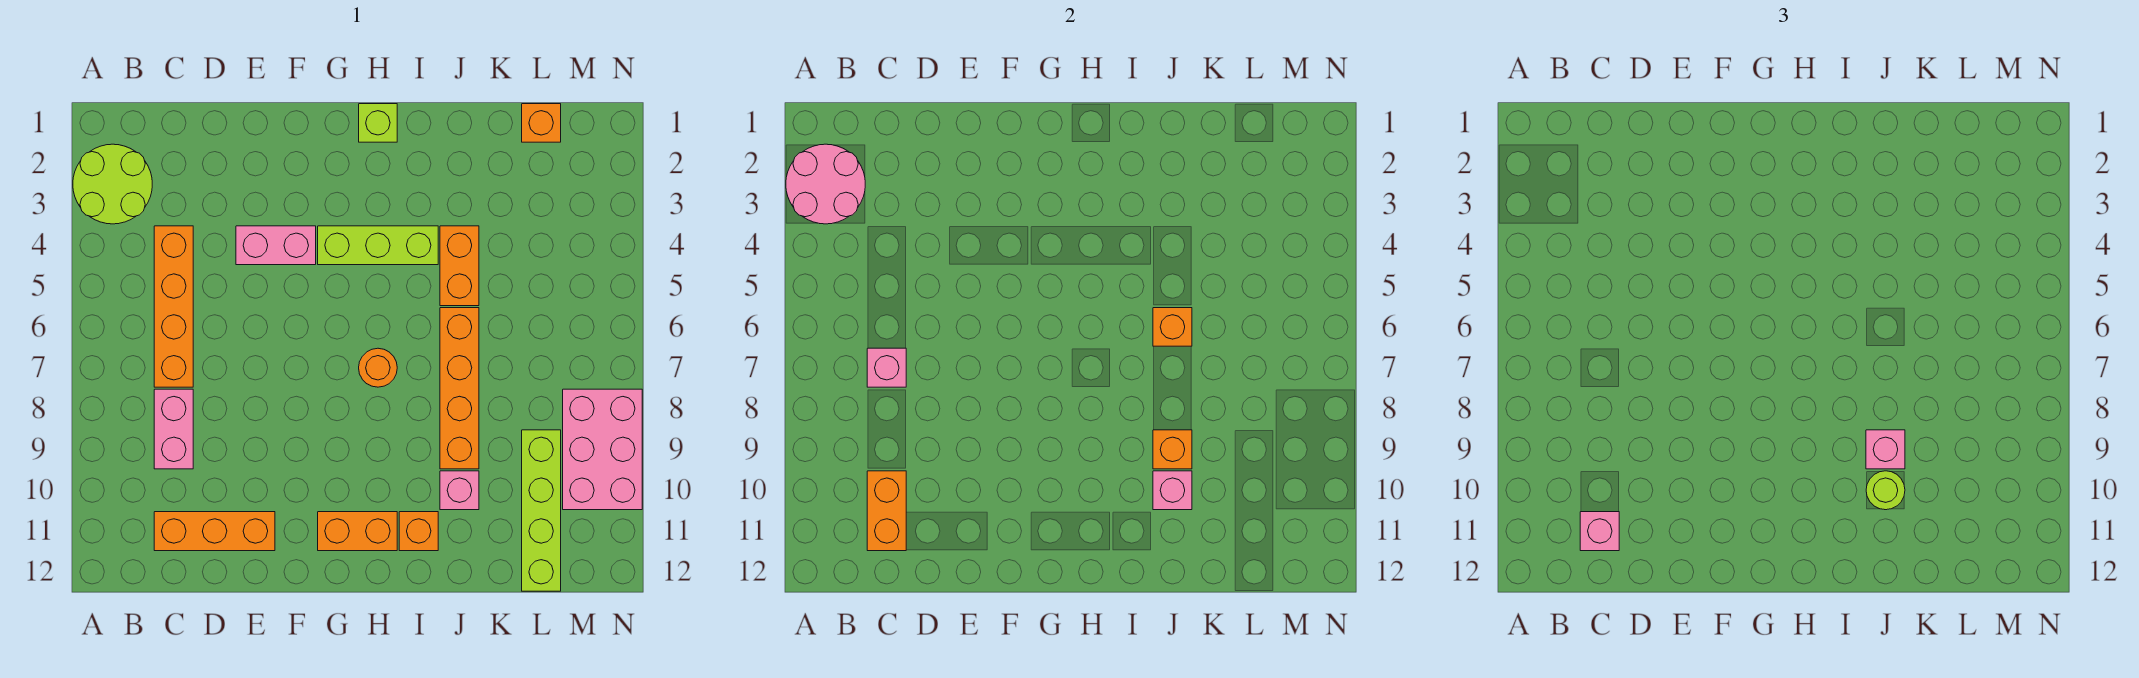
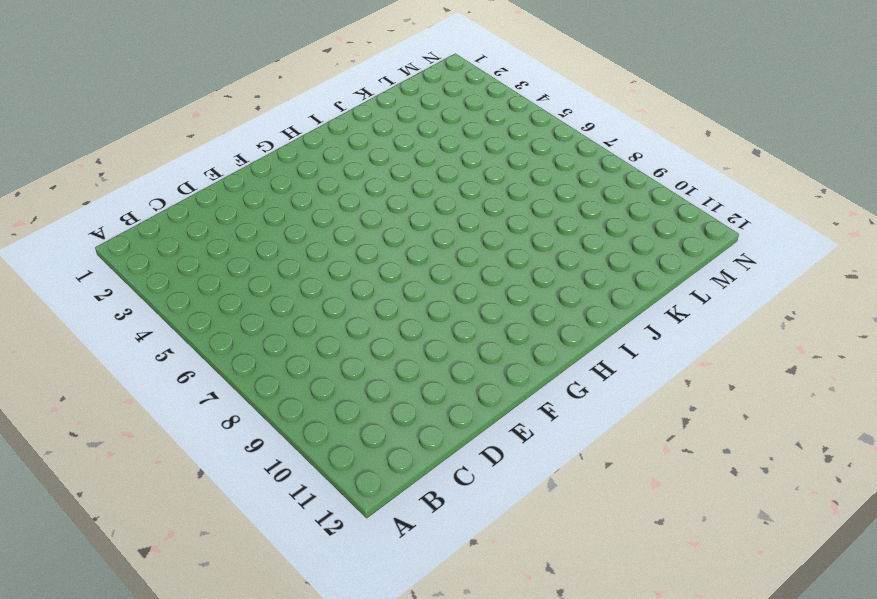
none -> lime round brick A2:B3 level 1
none -> orange brick C4:C7 level 1
none -> pink brick C8:C9 level 1

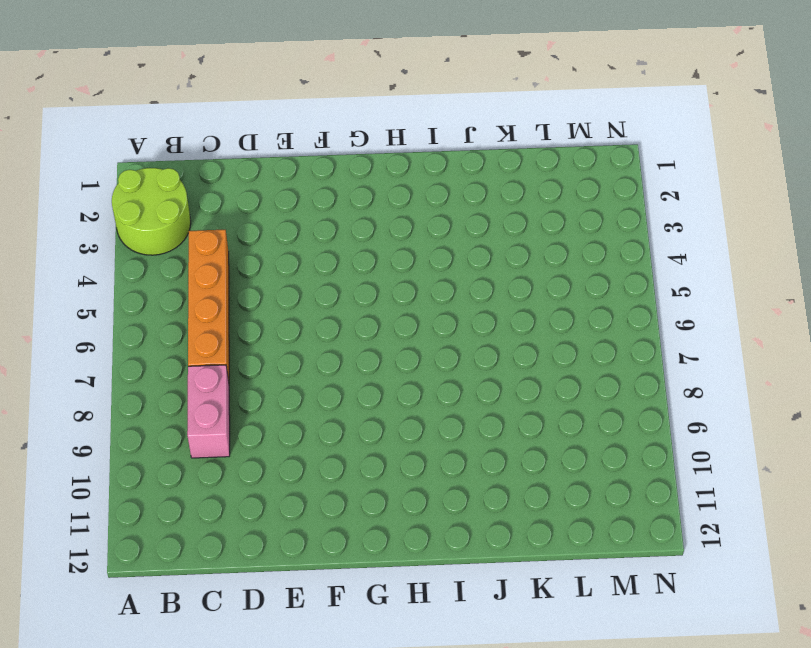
none -> orange brick C11:E11 level 1
none -> pink brick E4:F4 level 1
none -> lime brick G4:I4 level 1

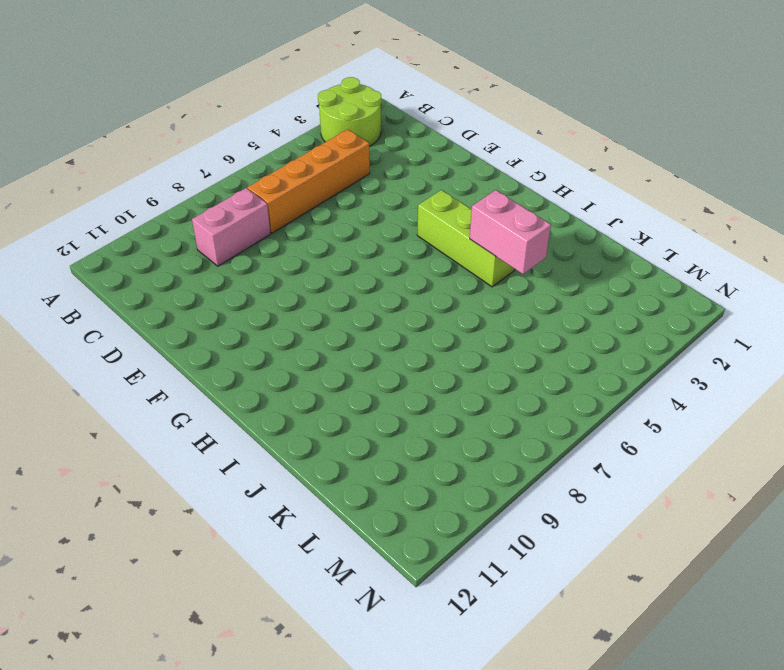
pink brick I4:J4 level 2 -> pink brick E4:F4 level 1
none -> orange brick C11:E11 level 1
none -> orange brick G11:H11 level 1
none -> lime brick H1 level 1

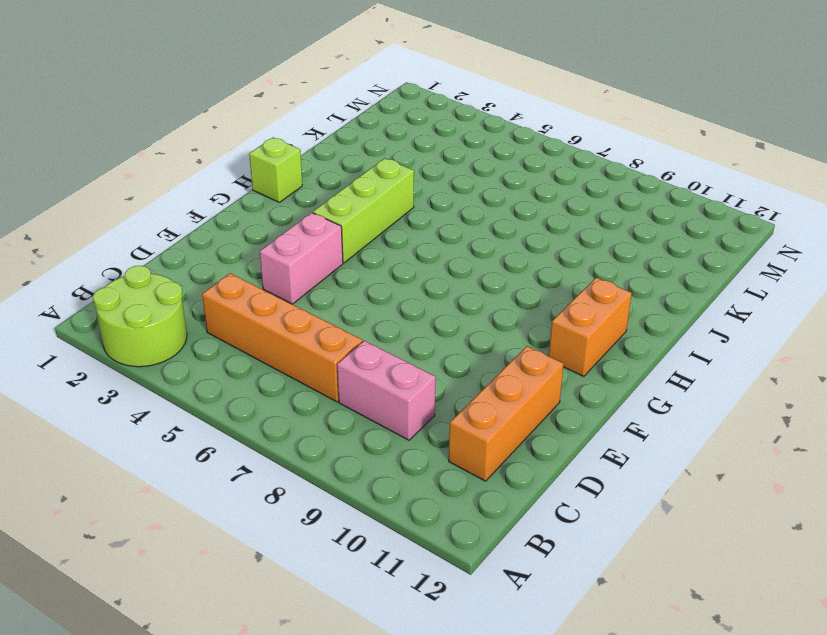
none -> orange round brick H7 level 1
none -> orange brick I11 level 1
none -> orange brick J4:J5 level 1

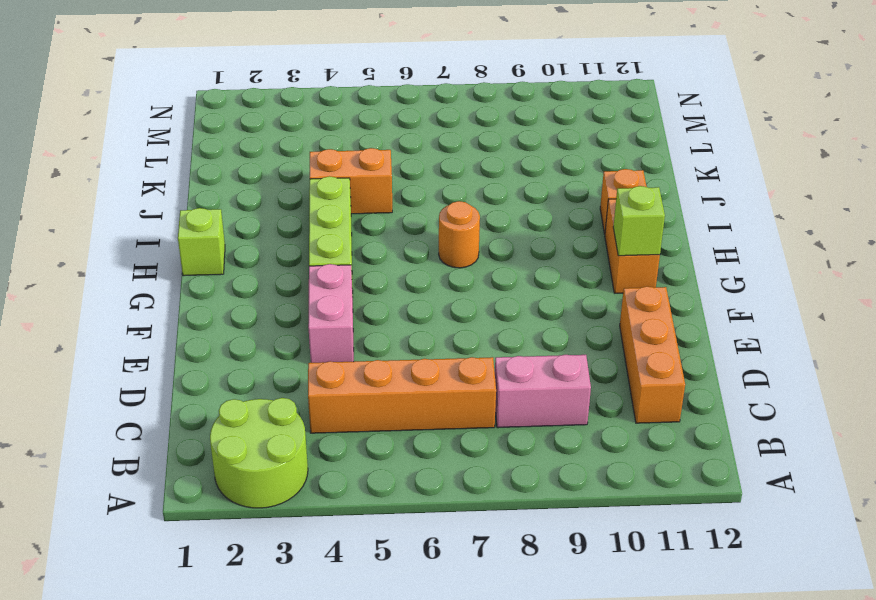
lime brick G11 level 2 -> none
none -> orange brick J6:J9 level 1
none -> pink brick J10 level 1
none -> orange brick L1 level 1

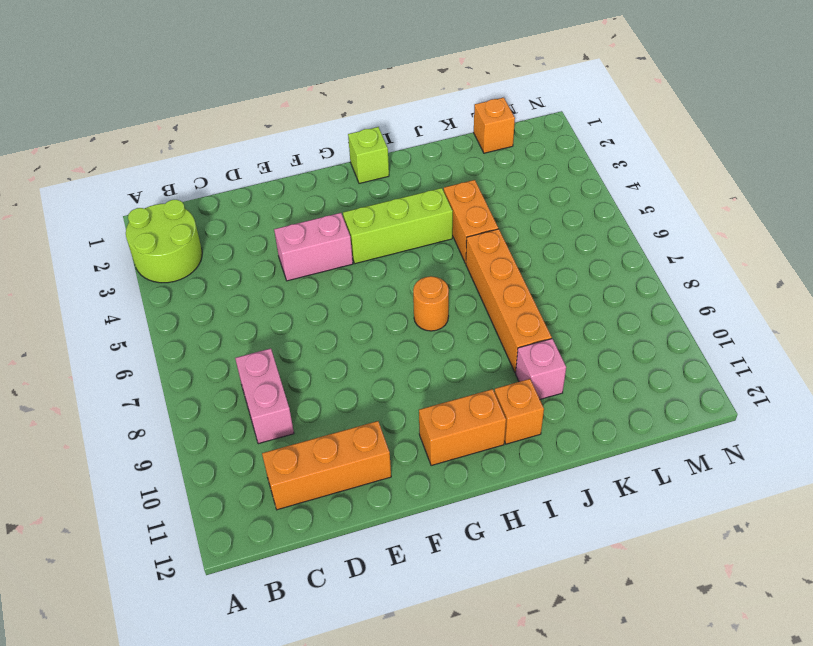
none -> orange brick C4:C7 level 1
none -> lime brick L9:L12 level 1
none -> pink brick M8:N10 level 1

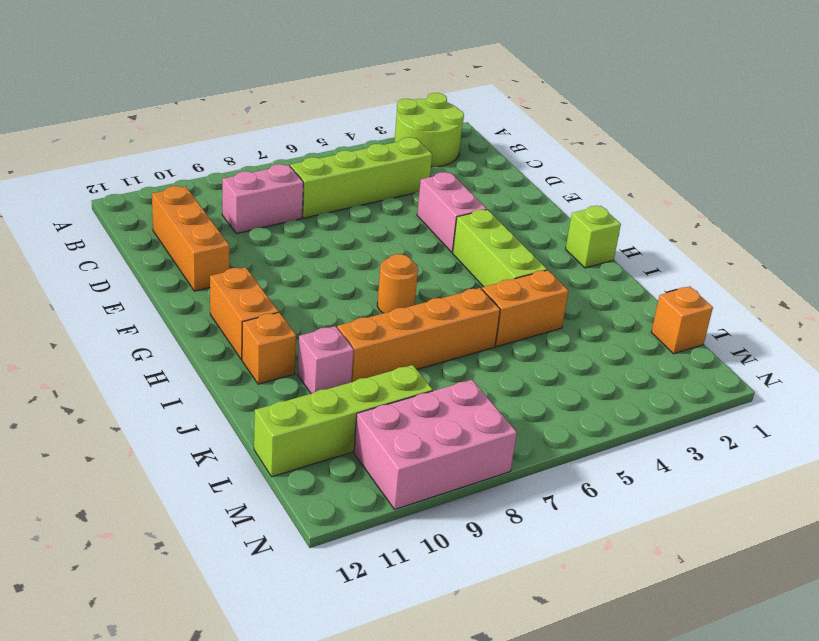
lime brick C4:C7 level 1 -> orange brick C4:C7 level 1
none -> pink round brick A2:B3 level 2
none -> pink brick C7 level 2
none -> orange brick C10:C11 level 2

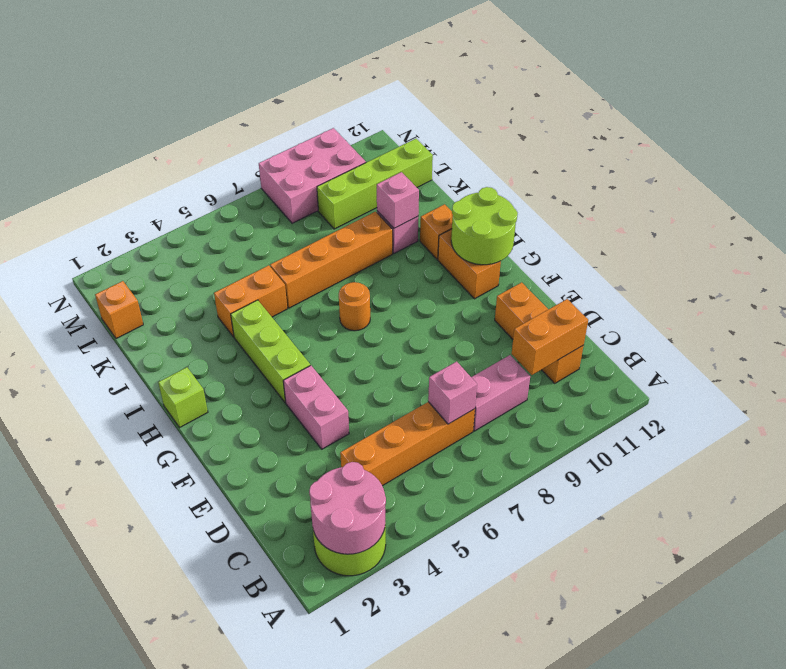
lime round brick G11:H12 level 2 -> none
none -> orange brick J6 level 2
none -> orange brick J9 level 2
none -> pink brick C11 level 3

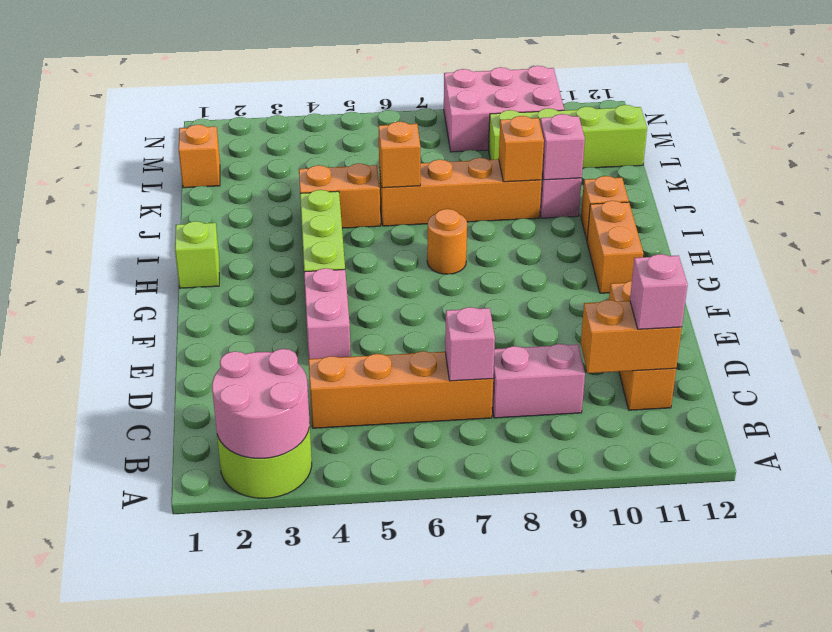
none -> pink brick J9 level 3
none -> lime round brick J10 level 3

